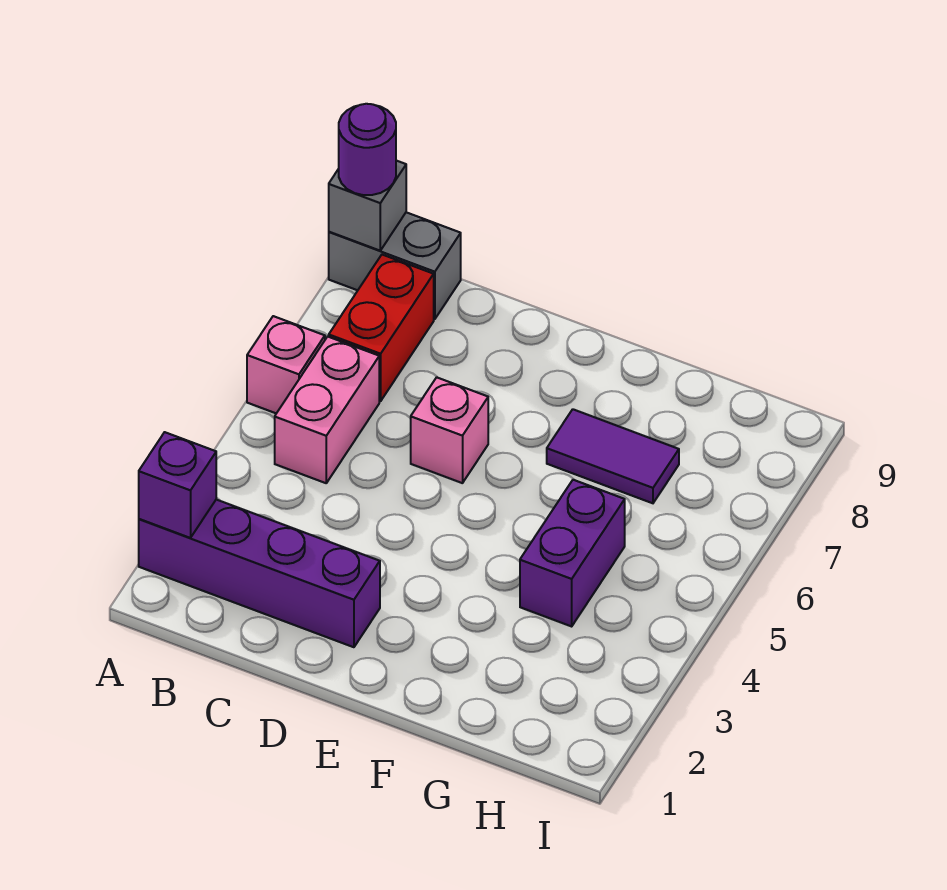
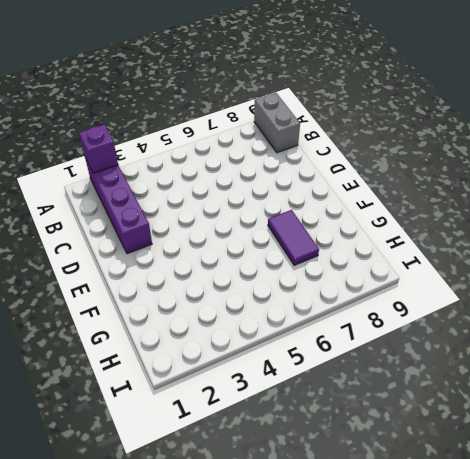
none -> pink brick A6 level 1
none -> pink brick B5:B6 level 1

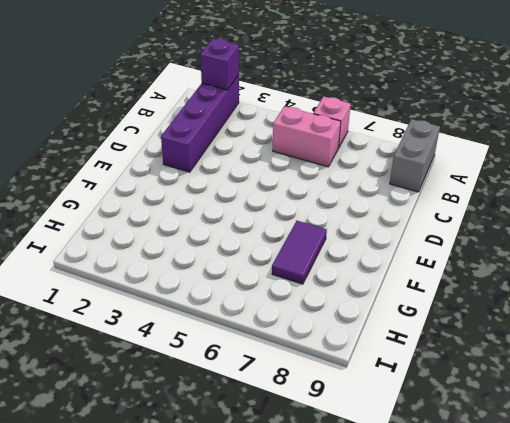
none -> red brick B7:B8 level 1
none -> pink brick D6 level 1

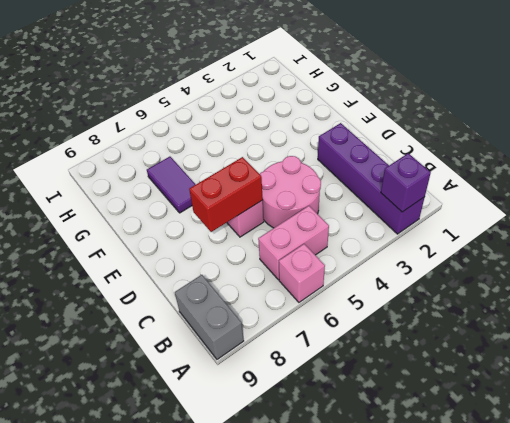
pink round brick C4:D5 level 1 -> none
red brick D6:D7 level 2 -> red brick B7:B8 level 1
none -> purple brick G4:G5 level 1
none -> grey brick A9 level 2

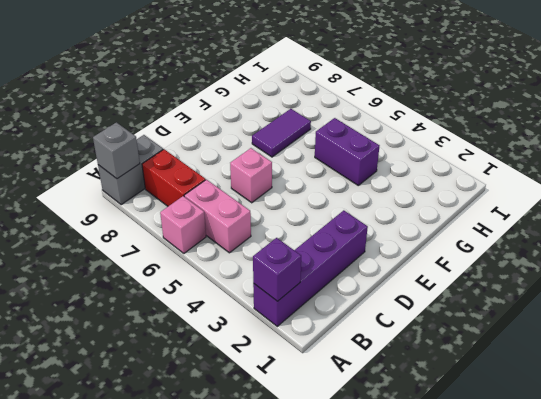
none -> purple round brick A9 level 3

